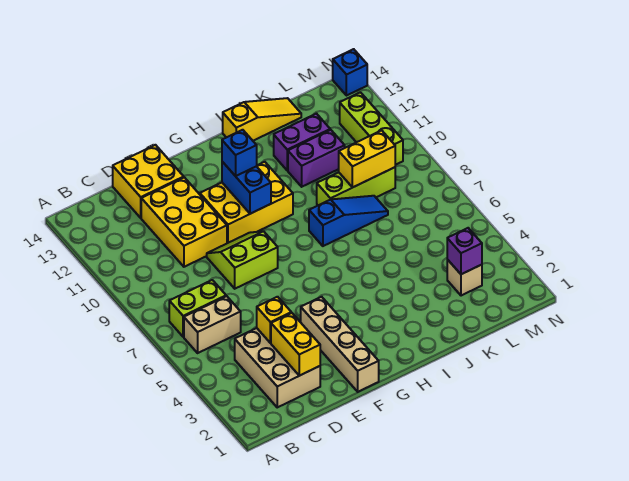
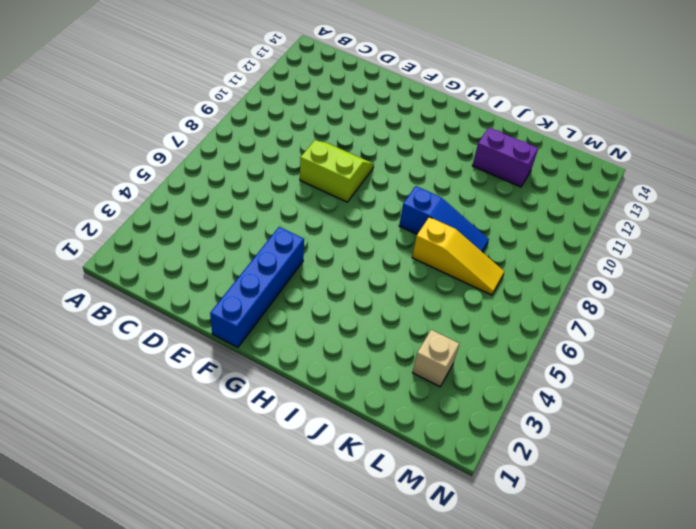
blue brick F1:F4 level 1 -> tan brick F1:F4 level 1
yellow slope J7:L7 level 1 top J -> yellow slope I14:K14 level 1 top I
none -> tan brick B6:C6 level 1
none -> lime brick B7:C7 level 1
none -> tan brick C2:D4 level 1

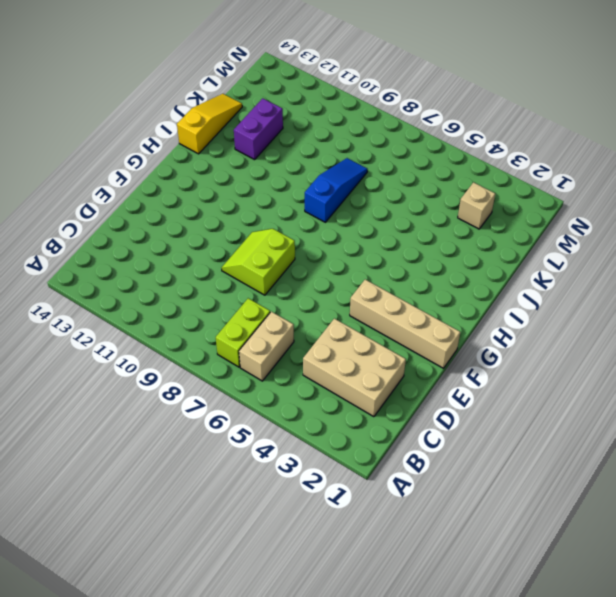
none -> yellow brick D10:E12 level 1
none -> yellow brick D13:E14 level 1
none -> yellow brick F10:H11 level 1

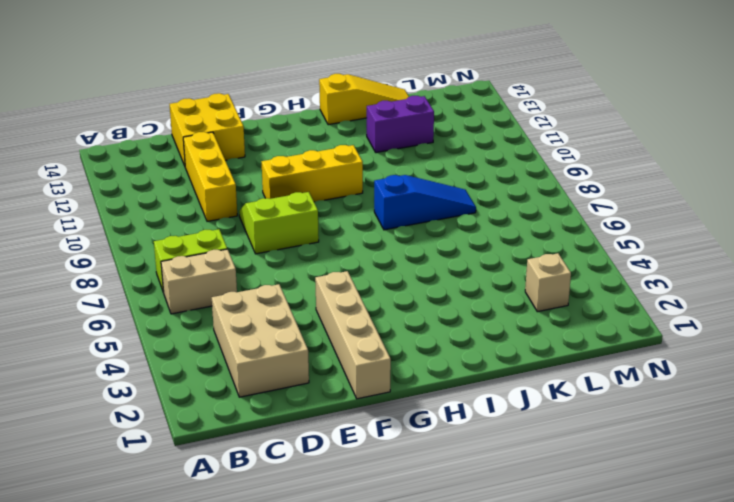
yellow brick D10:D12 level 1 -> yellow brick D10:E12 level 1
yellow brick F10:H10 level 1 -> yellow brick F10:H11 level 1
none -> lime brick J9:L9 level 1
none -> purple brick J11:K11 level 1
none -> lime brick M10:M12 level 1

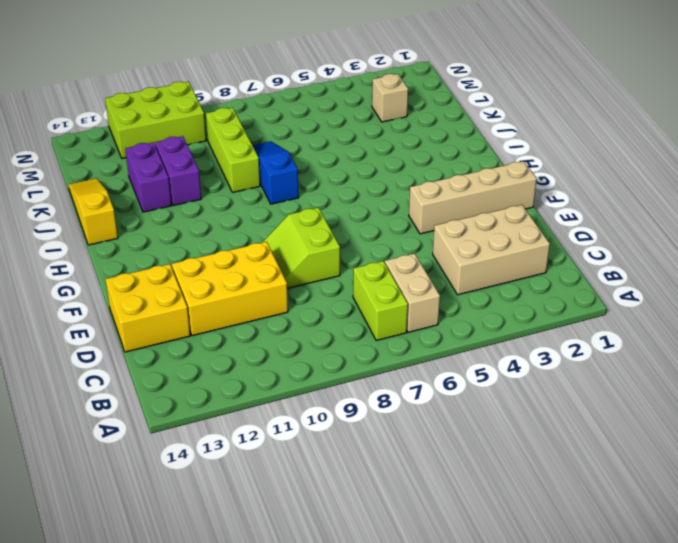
lime brick M10:N12 level 1 -> lime brick M10:M12 level 1
none -> yellow brick F10:H11 level 1
none -> blue brick N14 level 1
none -> yellow brick D2:D3 level 2

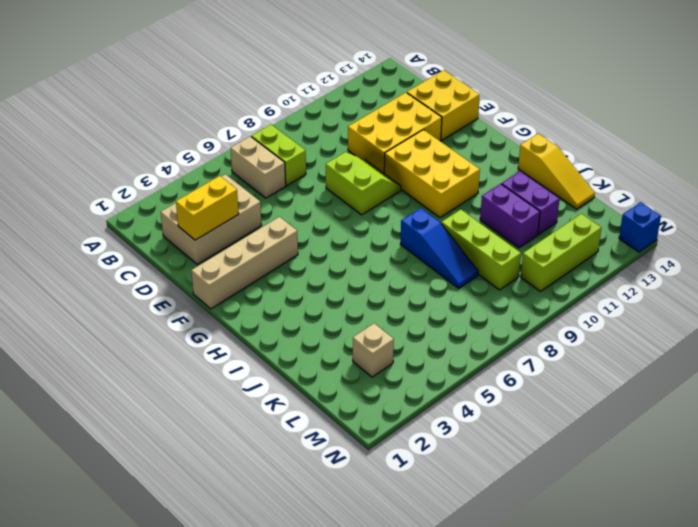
none -> yellow brick D4 level 2
none -> blue brick G10:G11 level 2
none -> yellow brick K9:L9 level 2

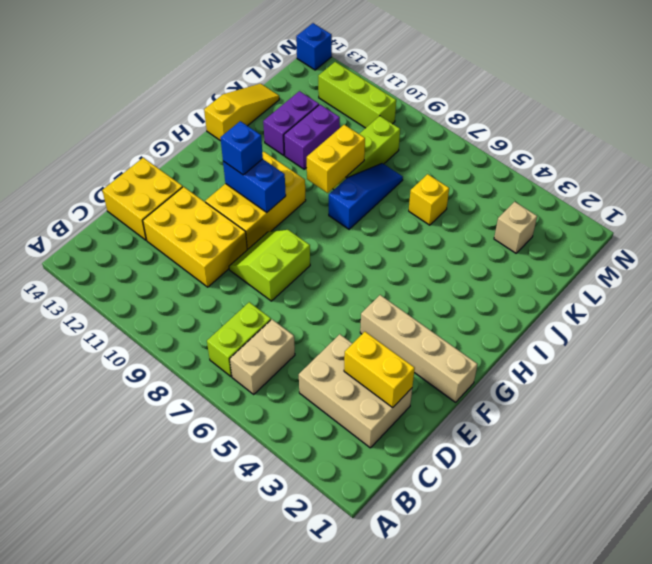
yellow brick I9:J9 level 2 -> yellow brick K9:L9 level 2
yellow brick K6 level 1 -> yellow brick D4 level 2
none -> purple brick L3 level 2

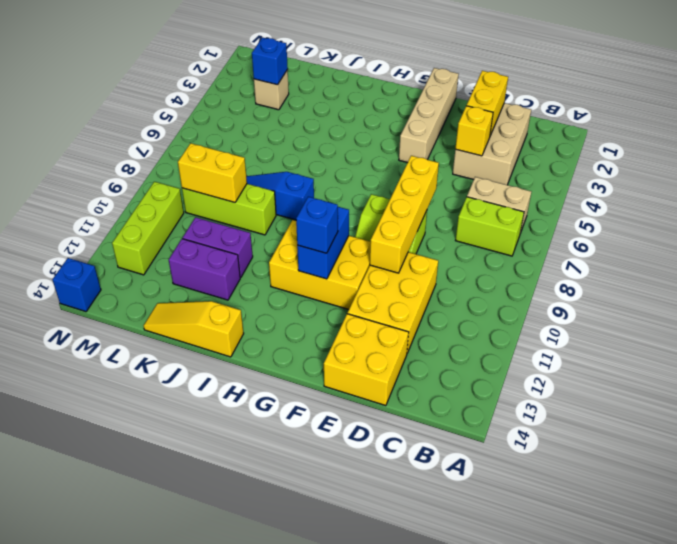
yellow brick E7:E10 level 2 -> none
blue brick L3 level 2 -> purple brick L3 level 2

